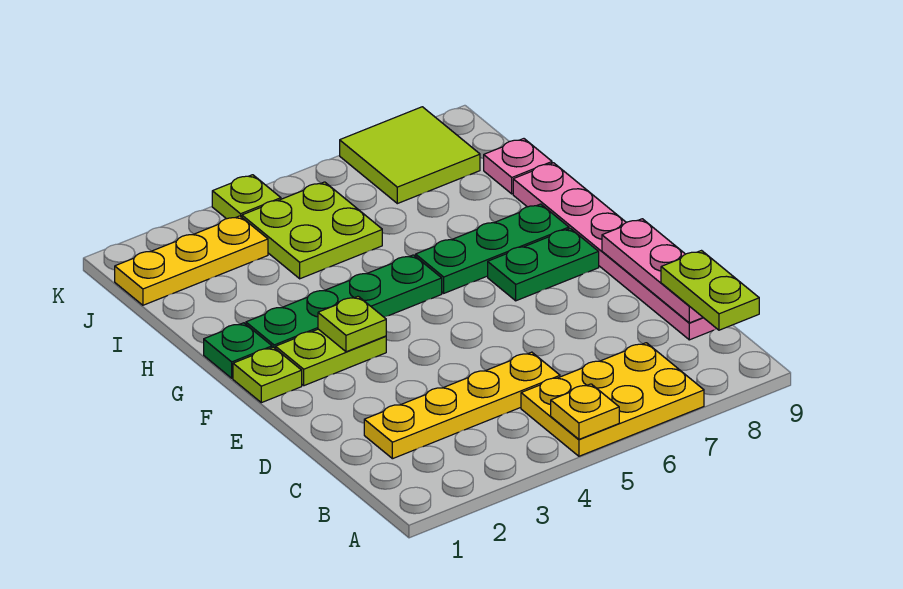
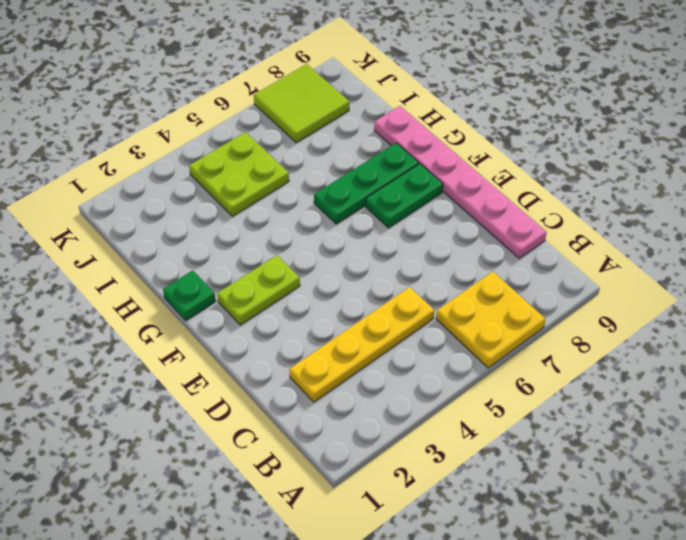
yellow plate A6:B7 level 1 -> yellow plate A5:B7 level 1
none -> lime plate F1 level 1
none -> green plate G2:G5 level 1
none -> pink plate I9 level 1

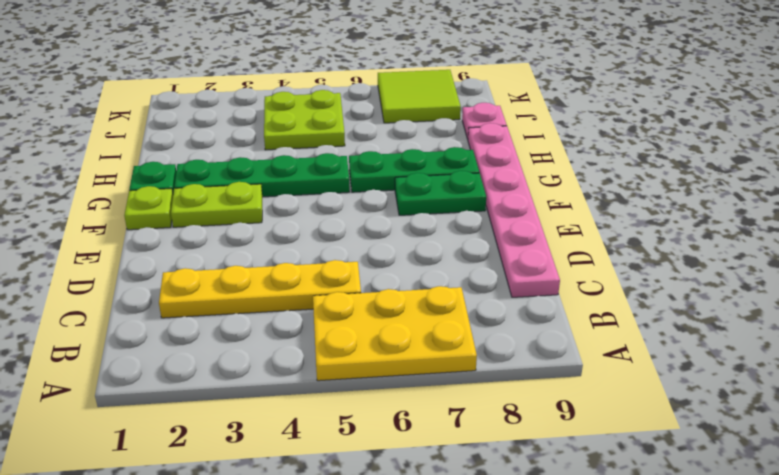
none -> yellow plate J1:J3 level 1
none -> lime plate K4 level 1
none -> yellow plate A5 level 2

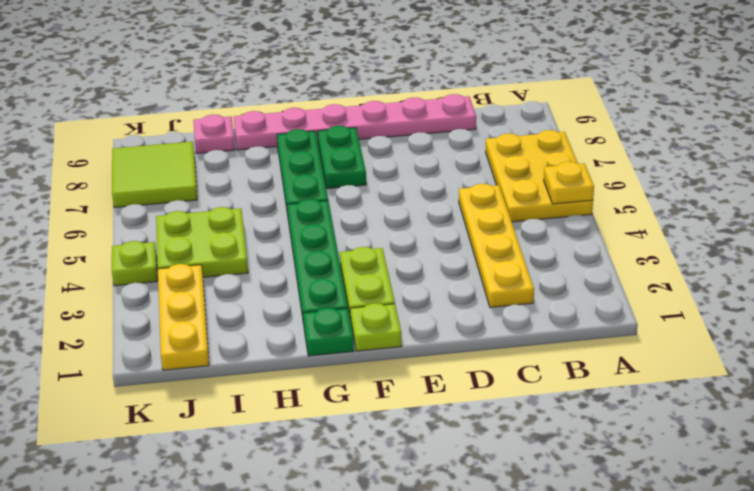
none -> pink plate C9:E9 level 2
none -> lime plate F3 level 2
none -> lime plate B9:C9 level 3

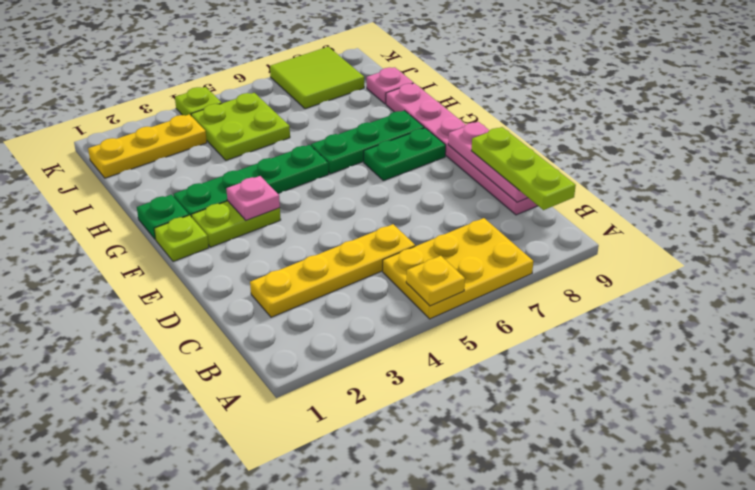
lime plate B9:D9 level 3 -> lime plate B9:C9 level 3
pink plate F3 level 2 -> lime plate F3 level 2

